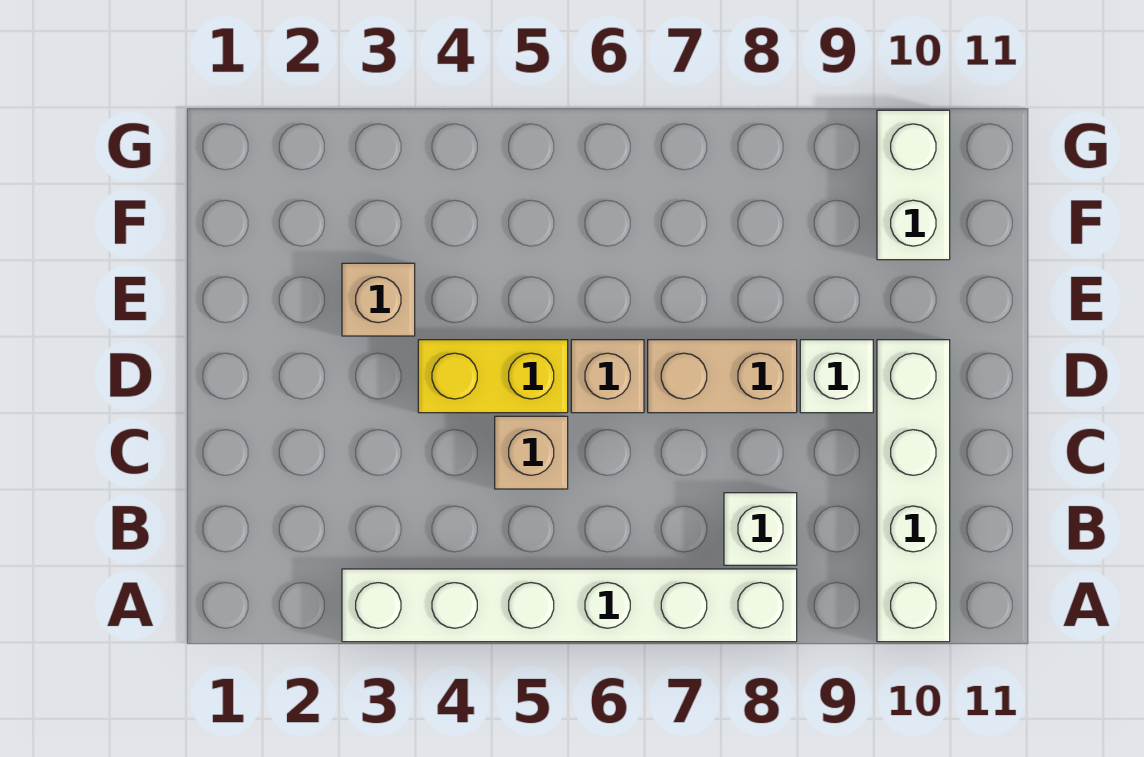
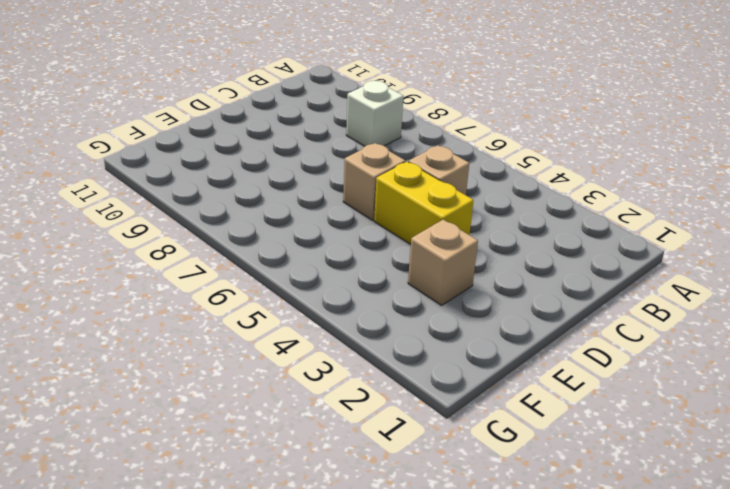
none -> white brick A3:A8 level 1
none -> white brick A10:D10 level 1

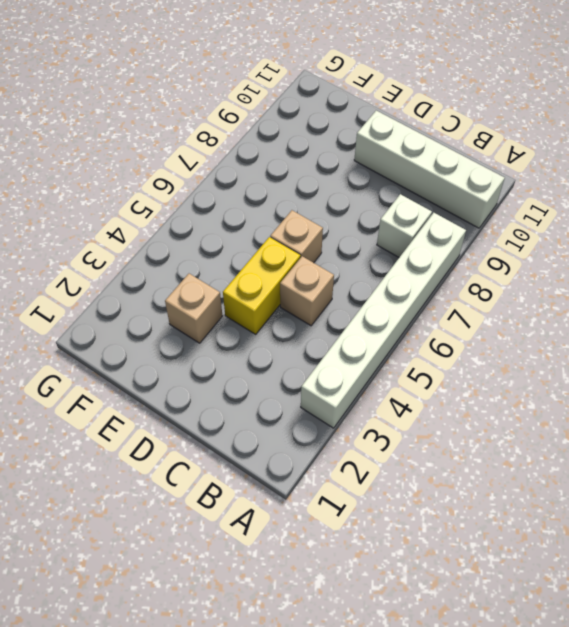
none -> tan brick D7:D8 level 1
none -> white brick D9 level 1

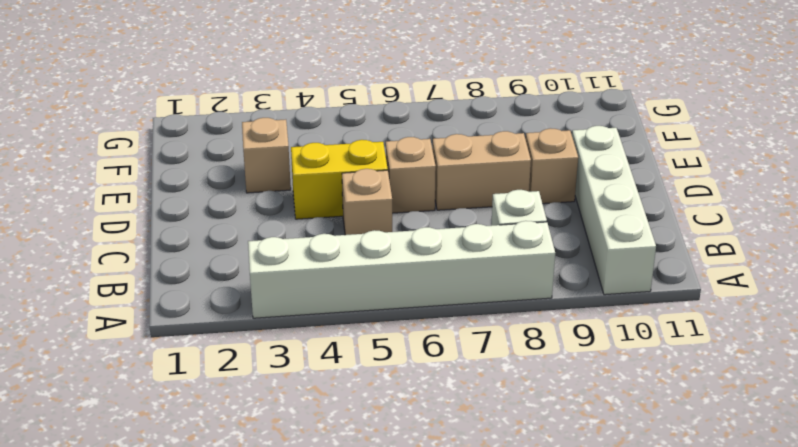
tan brick D9 level 1 -> white brick D9 level 1
none -> white brick F10:G10 level 1

